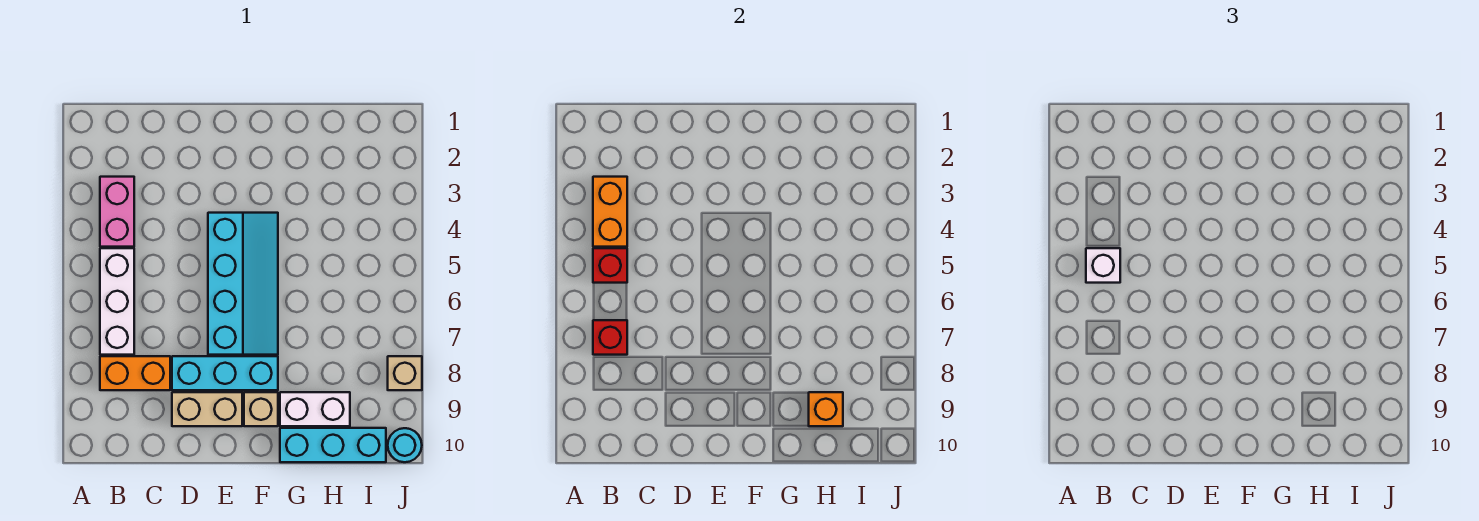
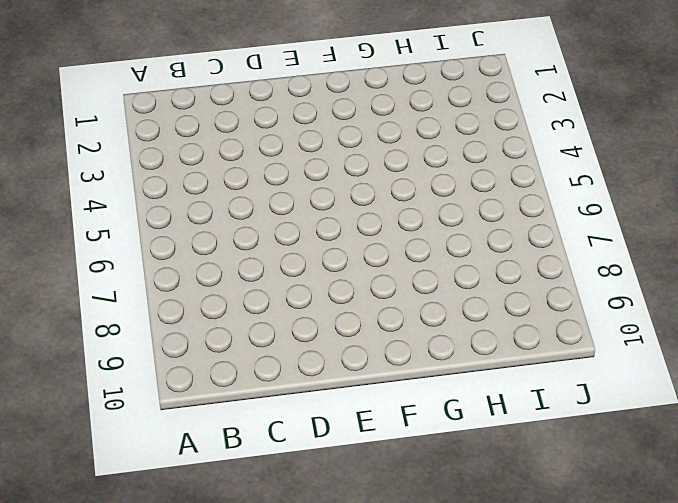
none -> pink brick B3:B4 level 1
none -> white brick B5:B7 level 1
none -> orange brick B8:C8 level 1

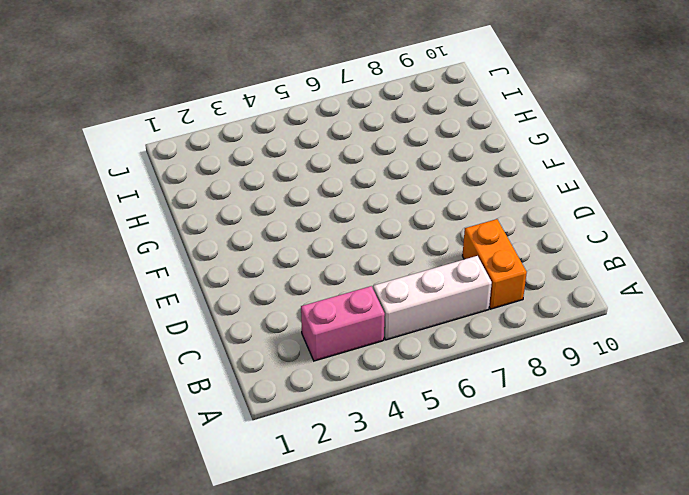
none -> cyan brick D8:F8 level 1
none -> tan brick D9:E9 level 1
none -> cyan slope E4:F7 level 1 top E

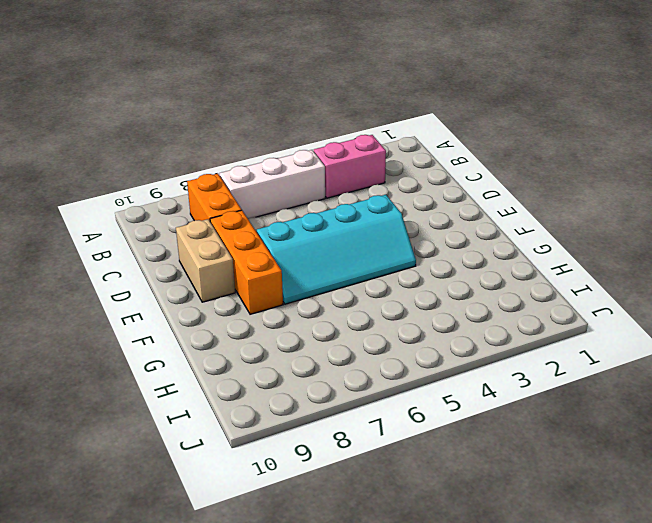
orange brick D8:F8 level 1 -> cyan brick D8:F8 level 1
none -> tan brick F9 level 1
none -> white brick G9:H9 level 1
none -> cyan brick G10:I10 level 1

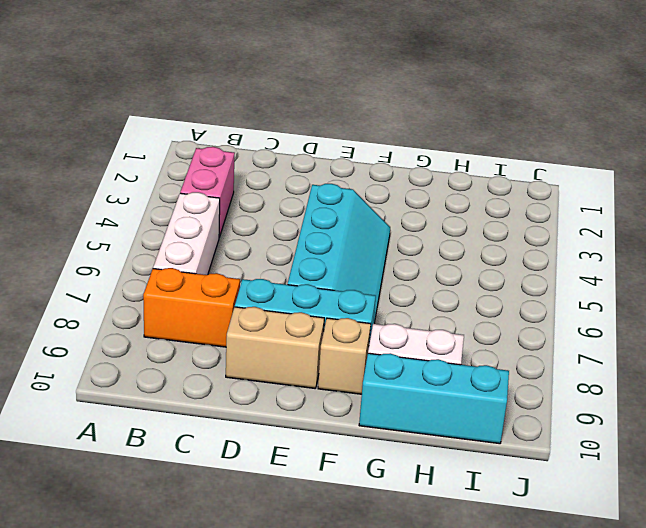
none -> tan brick J8 level 1
none -> cyan round brick J10 level 1
none -> orange brick B3:B4 level 2

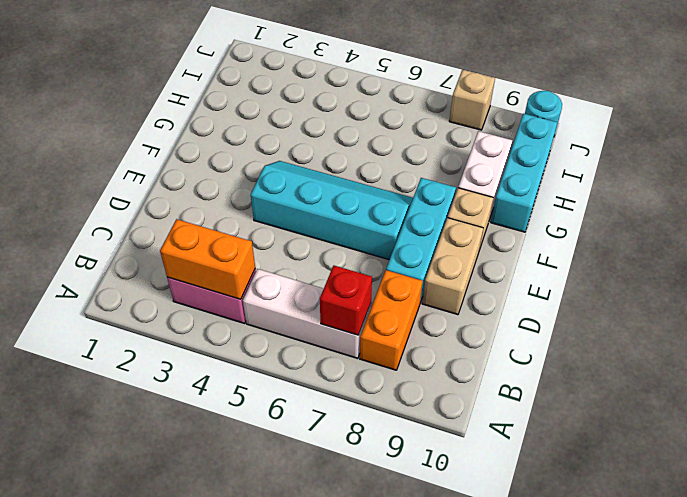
none -> red brick B5 level 2
none -> orange brick H9 level 2
none -> white brick B5 level 3

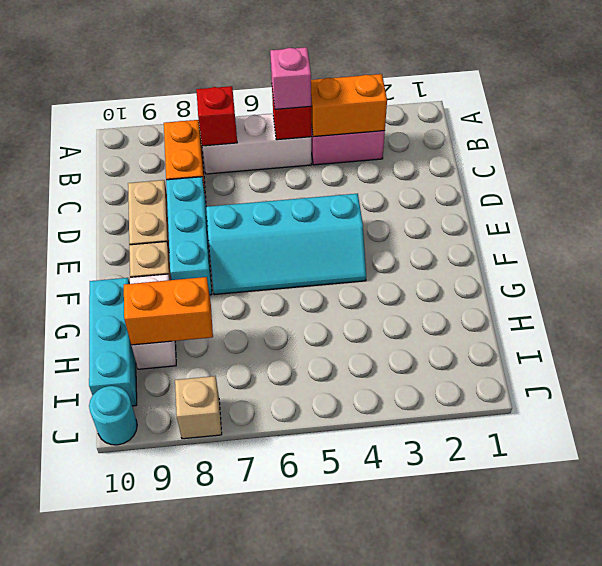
pink brick B5 level 3 -> white brick B5 level 3
orange brick H8:H9 level 2 -> orange brick H9 level 2

